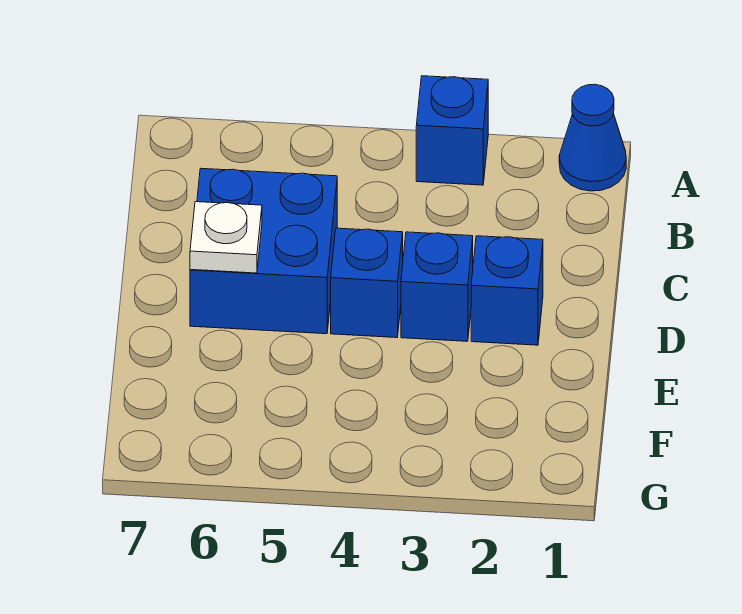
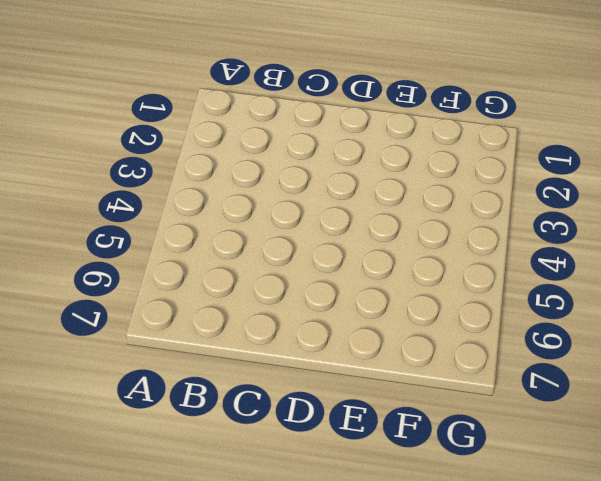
none -> blue cone A1 level 1
none -> blue brick A3 level 1

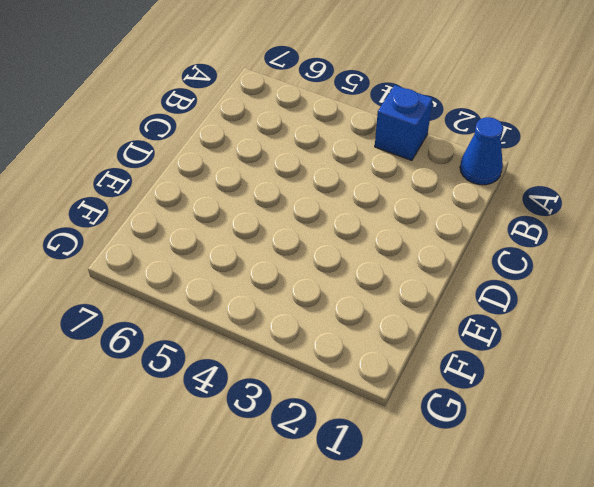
none -> blue brick C5:D6 level 1
none -> blue brick D2 level 1

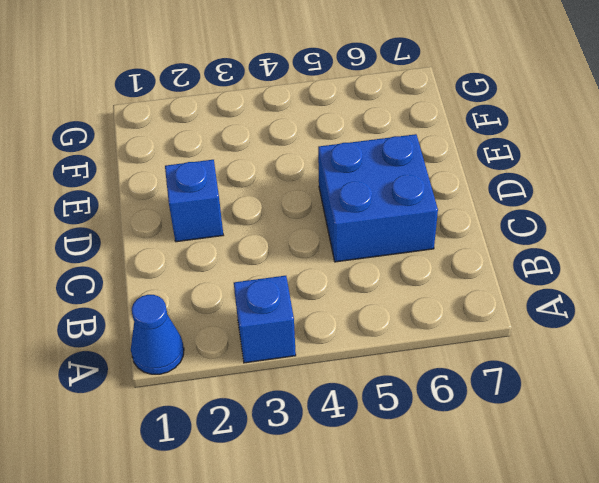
none -> blue brick D3 level 1
none -> blue brick D4 level 1

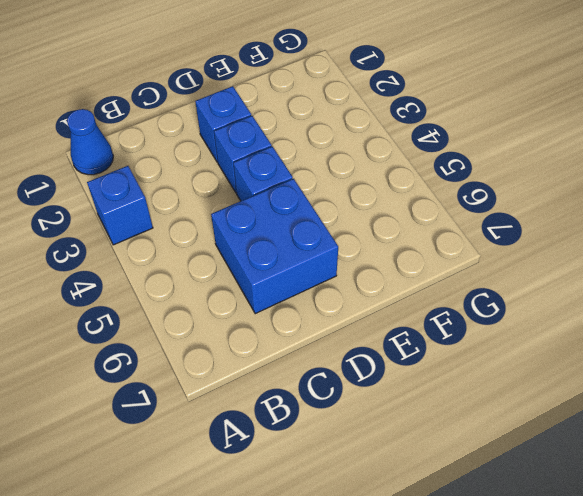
none -> white plate D6 level 2

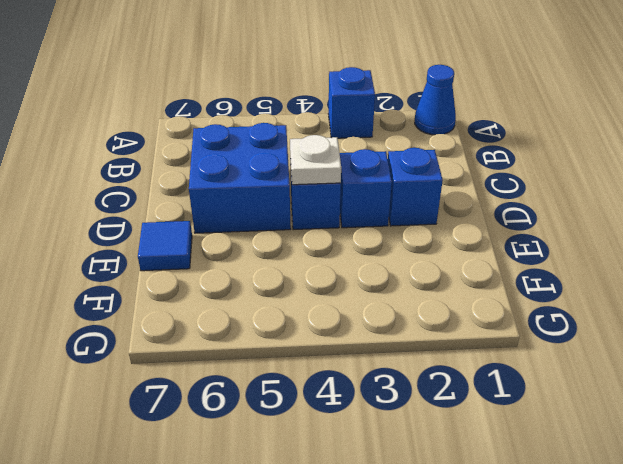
white plate D4 level 2 -> white plate D6 level 2
blue tile E7 level 1 -> none

